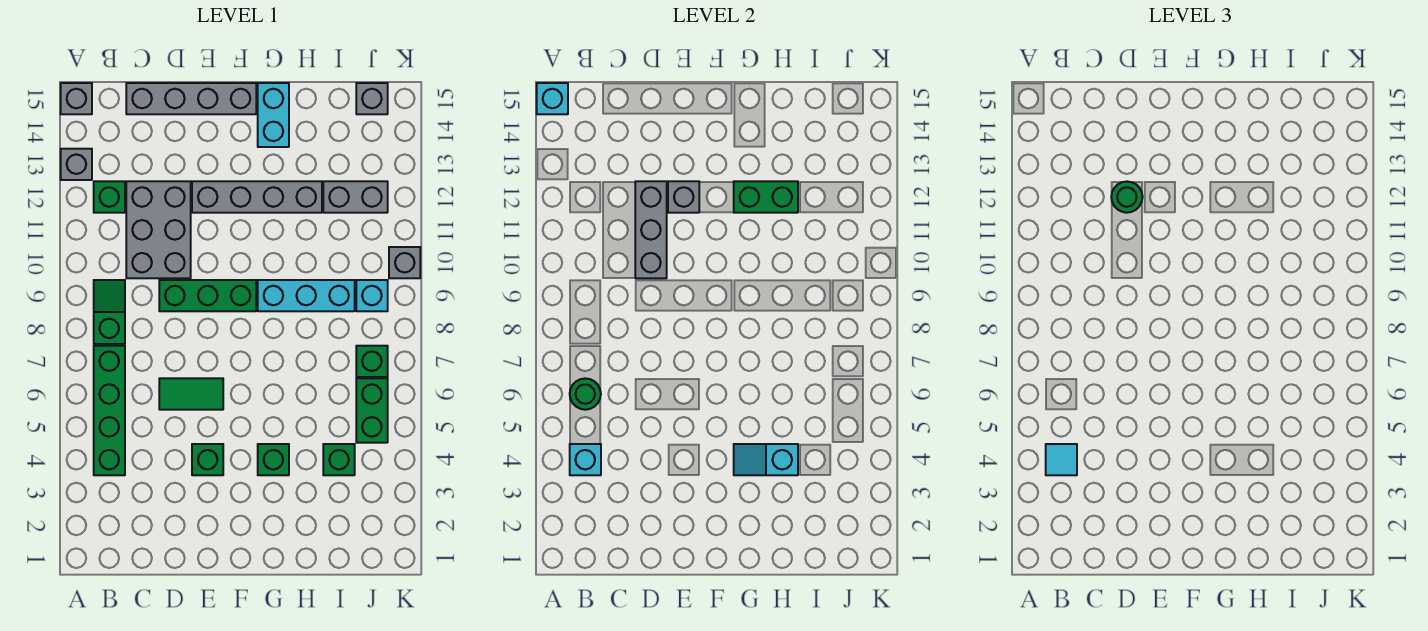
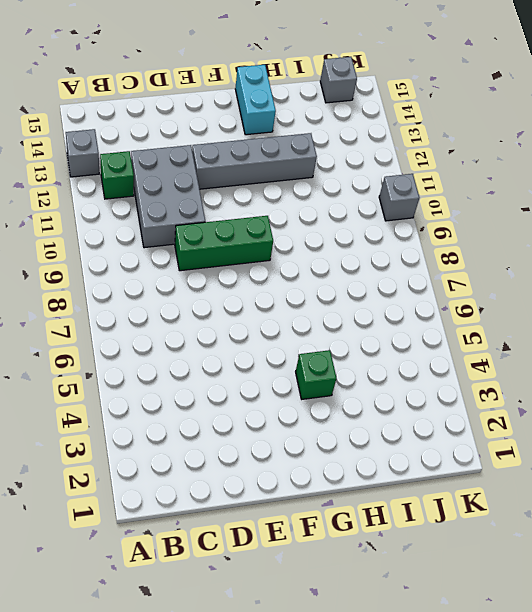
none -> grey brick A15 level 1
none -> green brick B4:B7 level 1
none -> green slope B8:B9 level 1 top 8
none -> grey brick C15:F15 level 1

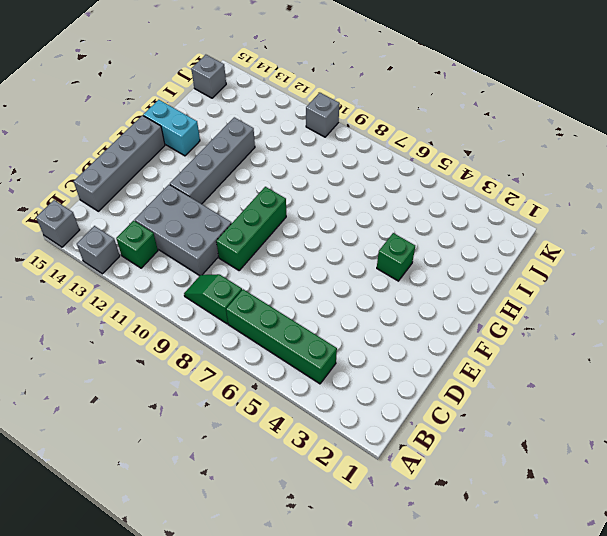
none -> green tile D6:E6 level 1
none -> green brick E4 level 1
none -> cyan brick G9:I9 level 1
none -> green brick I4 level 1

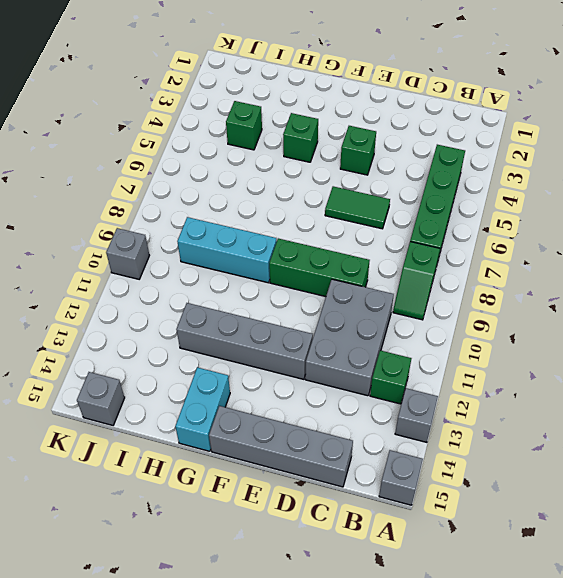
none -> grey brick I12:J12 level 1
none -> green brick J5:J6 level 1
none -> green brick J7 level 1
none -> cyan brick J9 level 1

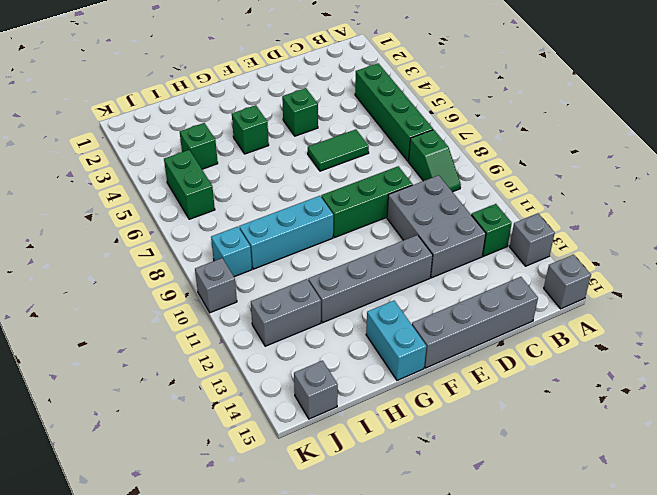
none -> green brick J7 level 1
none -> cyan brick A15 level 2
none -> cyan brick B4 level 2
none -> green round brick B6 level 2

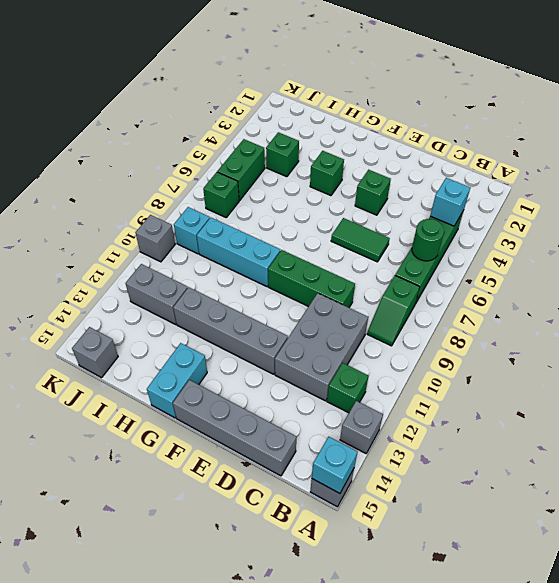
none -> grey brick D10:D12 level 2
none -> grey brick E12 level 2
none -> cyan slope G4:H4 level 2 top H
none -> green brick G12:H12 level 2

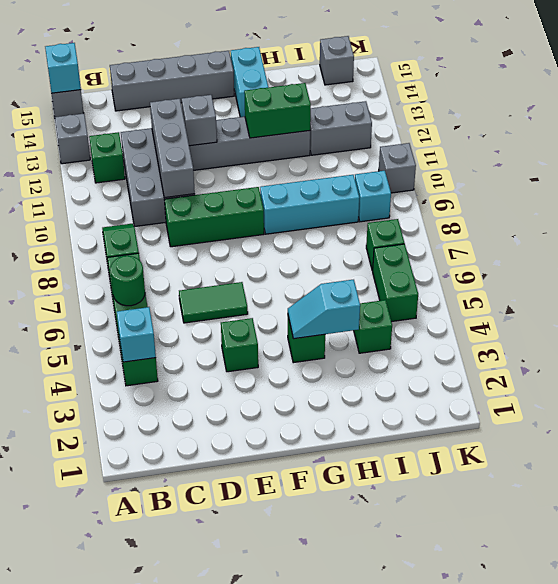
none -> cyan tile B4 level 3
none -> green round brick D12 level 3

